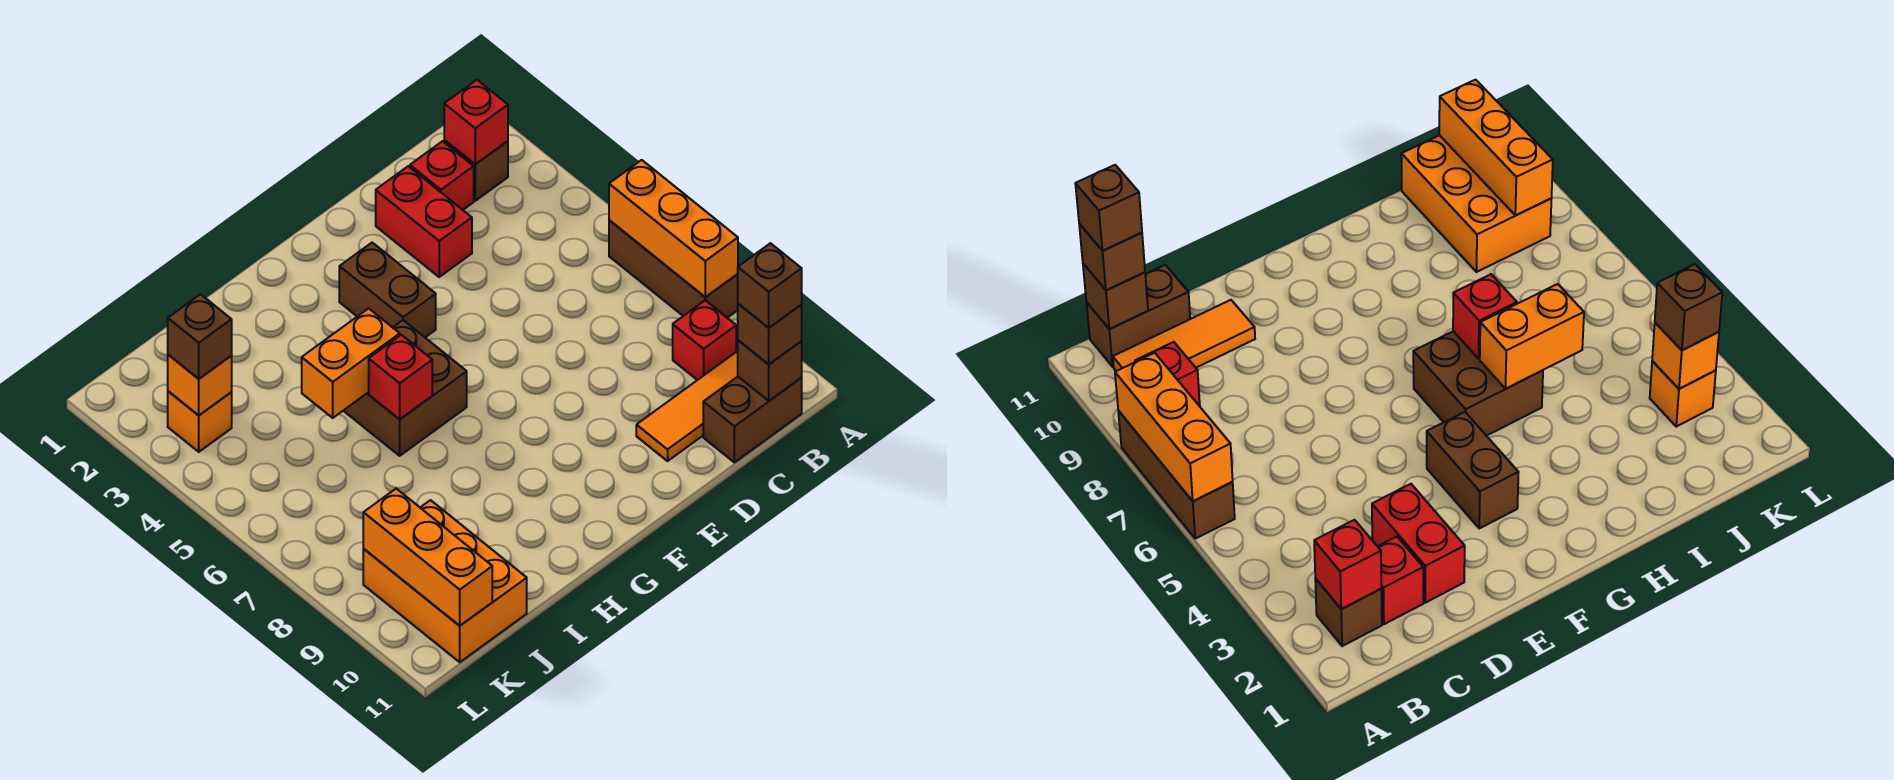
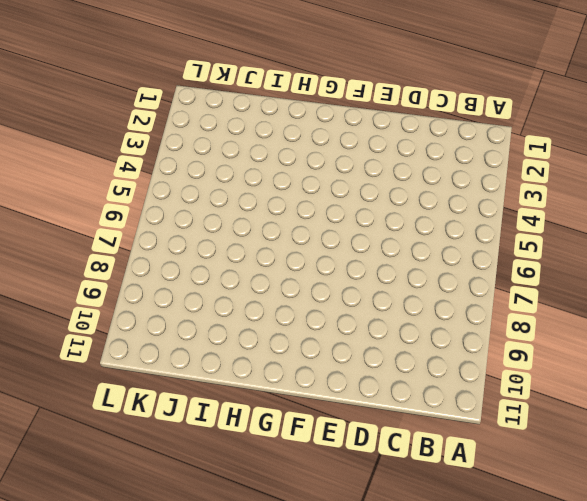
none -> brown brick A6:A8 level 1
none -> brown brick B2 level 1
none -> red brick B9 level 1

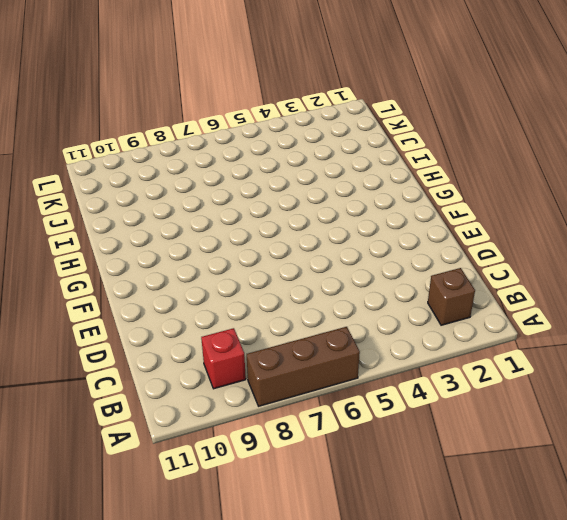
none -> orange tile B10:D10 level 1
none -> brown brick B11:C11 level 1
none -> red brick C2 level 1

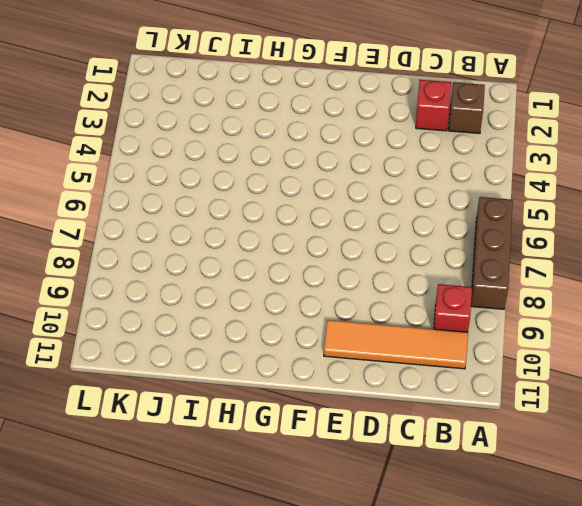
orange tile B10:E10 level 1 -> orange tile B10:D10 level 1
none -> brown brick B11:C11 level 1
none -> red brick D2:D3 level 1
none -> brown brick F3:F4 level 1

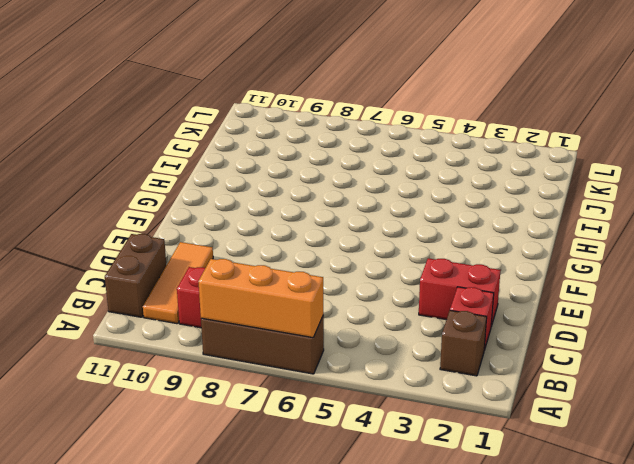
none -> brown brick F3:F4 level 1
none -> brown brick G5:H6 level 1
none -> orange brick J9:K11 level 1

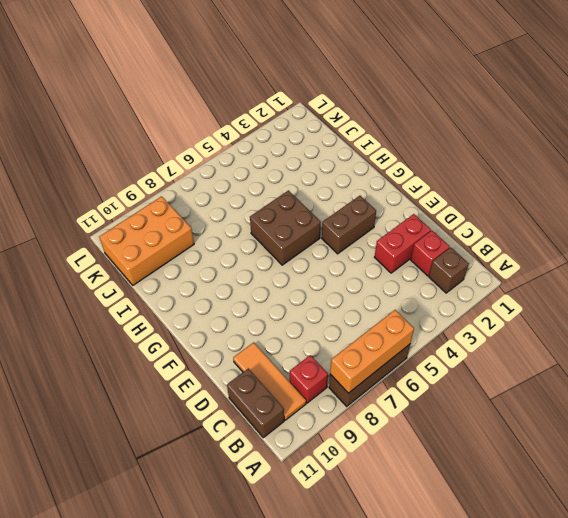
none -> orange brick K3 level 1
none -> red brick B2 level 2
none -> brown brick B11 level 2

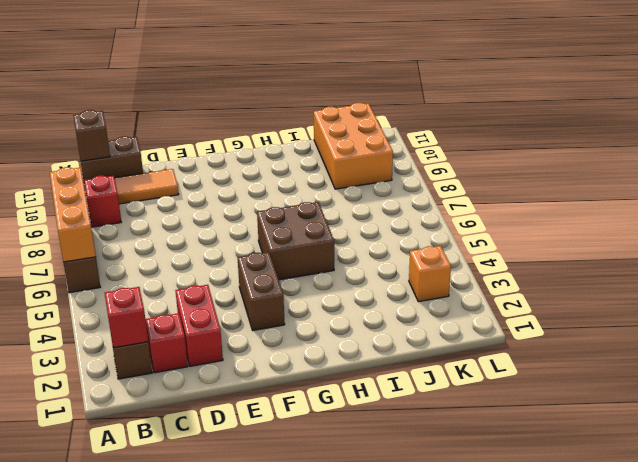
none -> orange brick H5:I5 level 2
none -> red brick H6 level 2
none -> orange brick K3 level 2

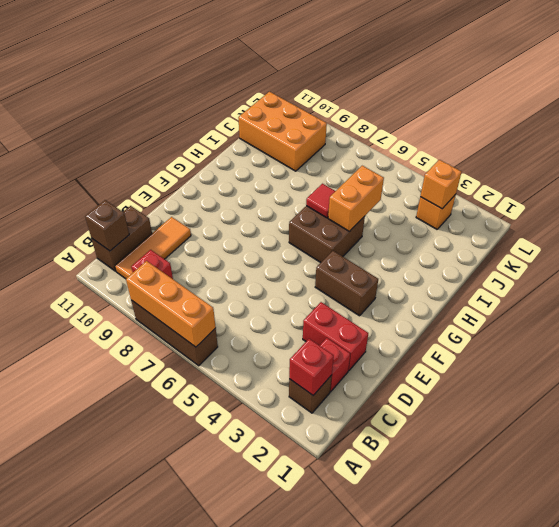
red tile H6 level 2 -> red brick H6 level 2
none -> orange brick K9:K11 level 2
none -> brown brick B11 level 3
none -> brown brick K3 level 3

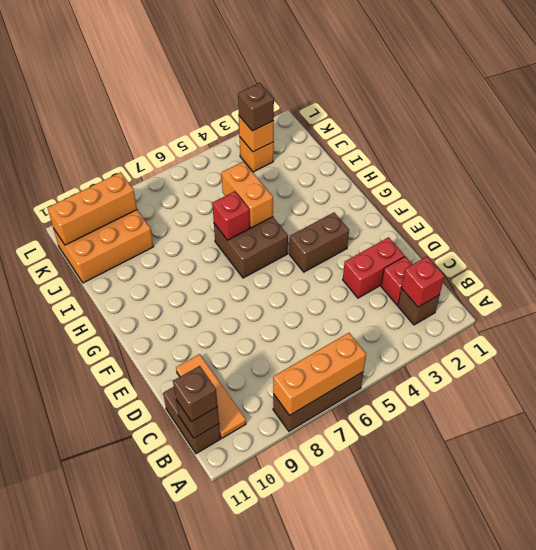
none -> red brick B9 level 1
none -> brown brick B11 level 4

